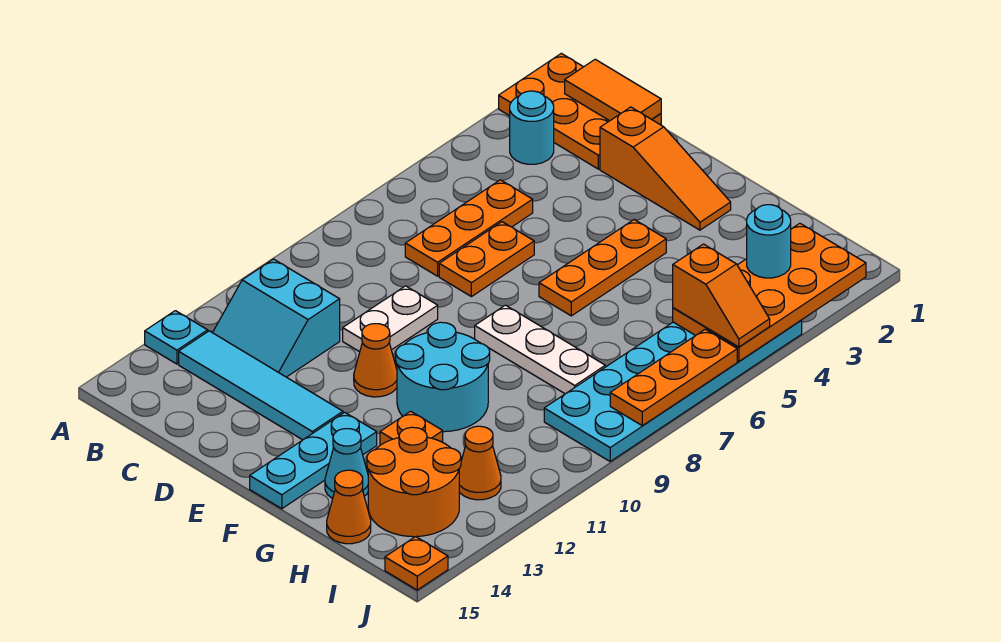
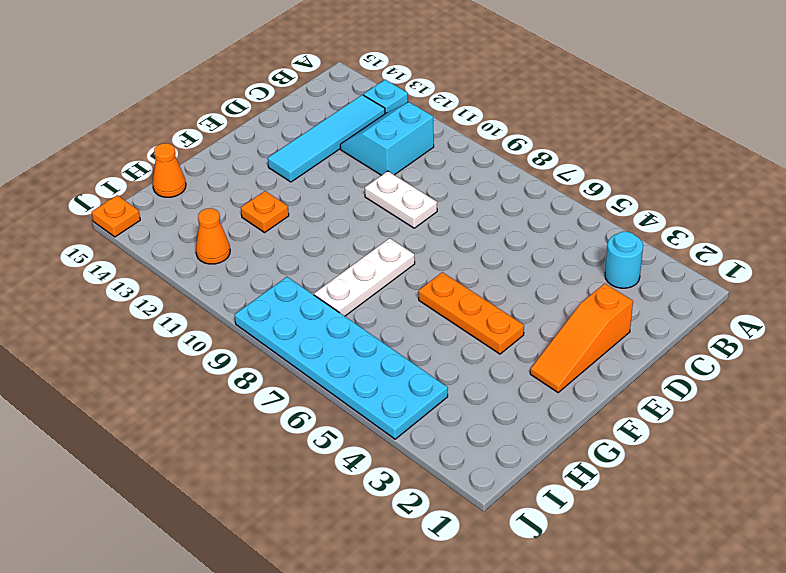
none -> orange plate A1:C2 level 1
none -> orange plate C5:C7 level 1
none -> orange plate D6:D7 level 1

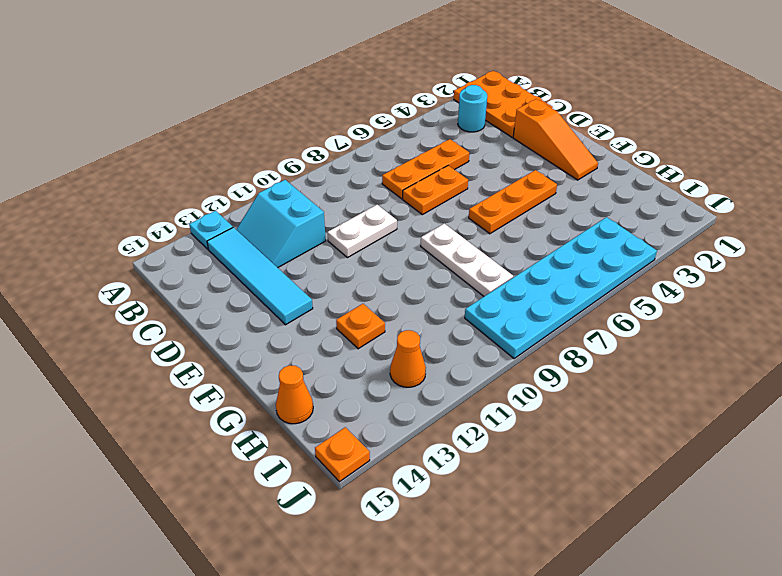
none -> orange cone E11 level 1
none -> cyan round brick F10:G11 level 1
none -> cyan plate F13:F15 level 1

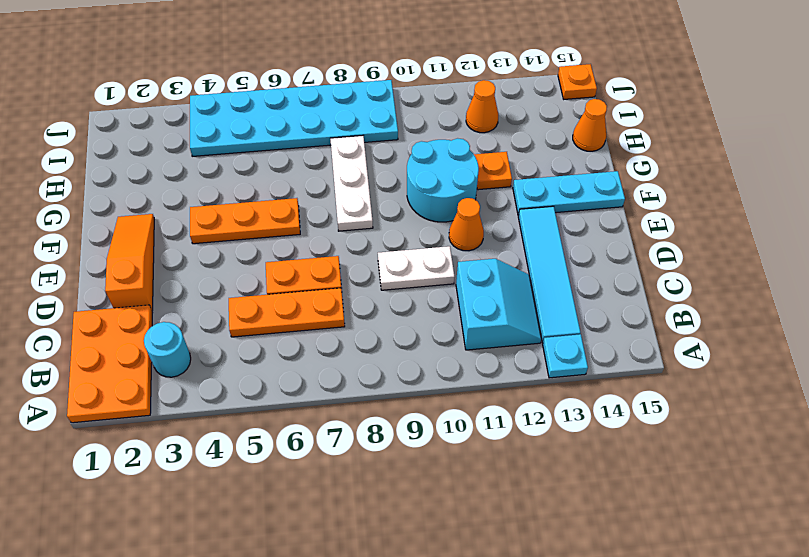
none -> cyan cone G14 level 1
none -> orange round brick H13:I14 level 1
none -> orange tile B1:C1 level 2

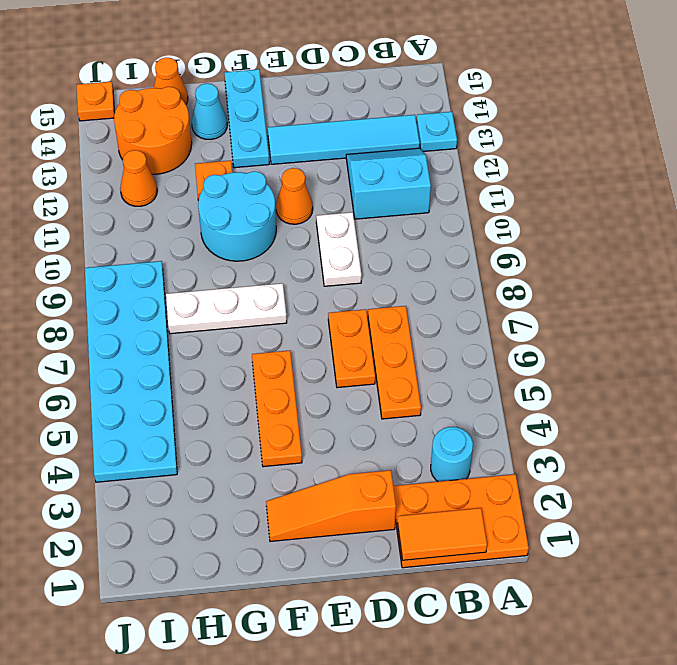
none -> orange plate I2:J5 level 2
none -> orange plate J6:J8 level 2
none -> cyan round brick I3 level 3

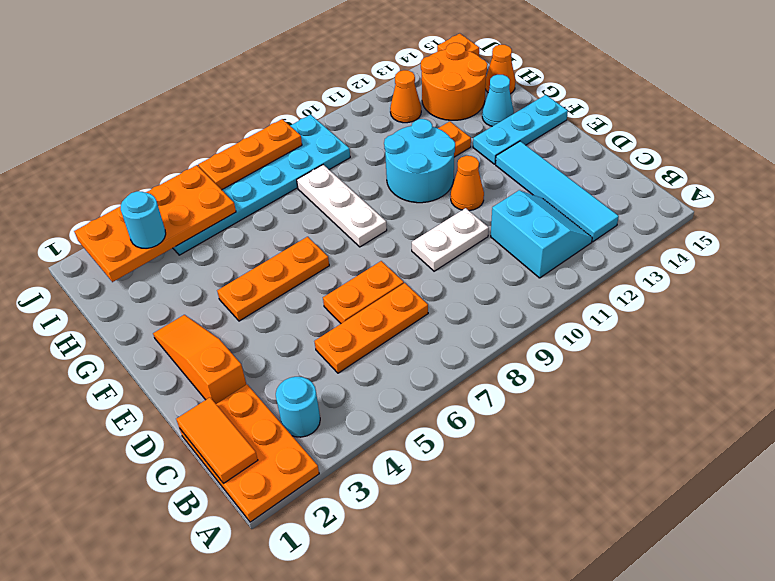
none -> cyan plate A13 level 1
none -> orange slope I5:J5 level 3 top I

